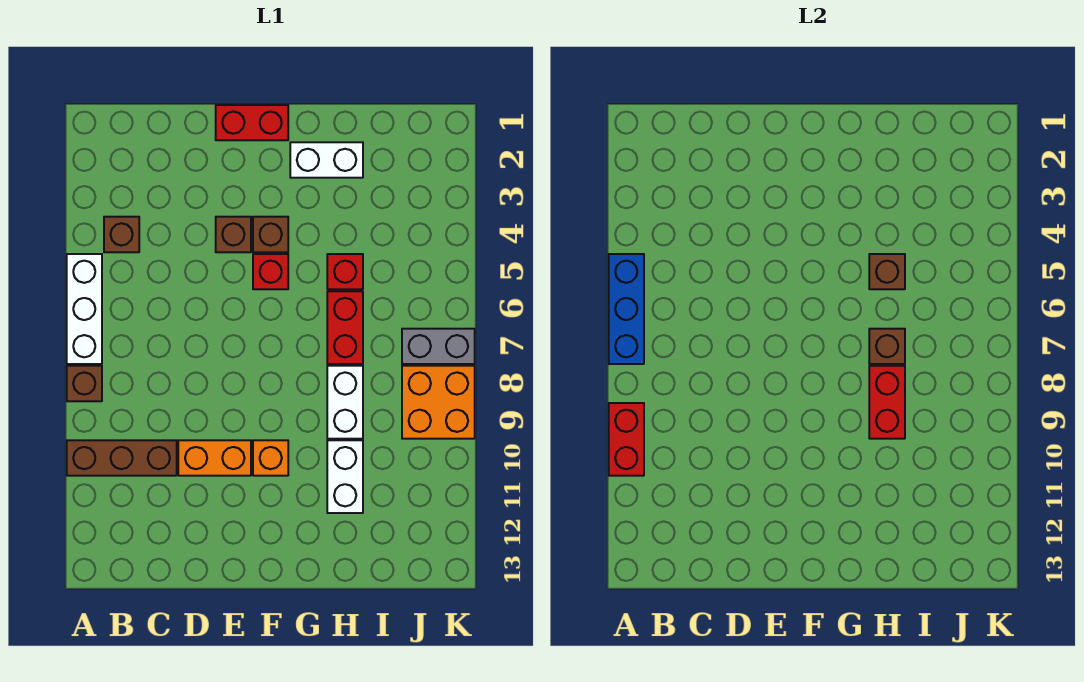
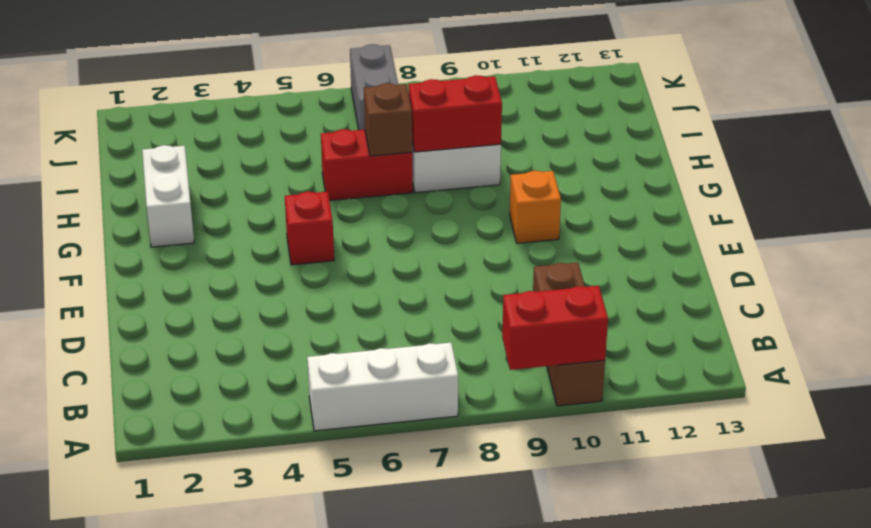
none -> brown brick A8 level 1
none -> brown brick B4 level 1
none -> orange brick D10:E10 level 1

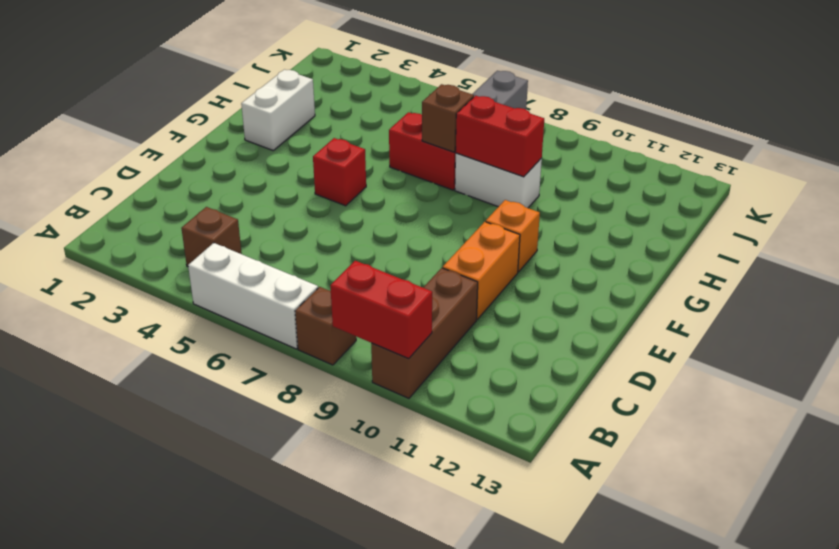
none -> red brick E1:F1 level 1
none -> brown brick E4 level 1
none -> brown brick F4 level 1

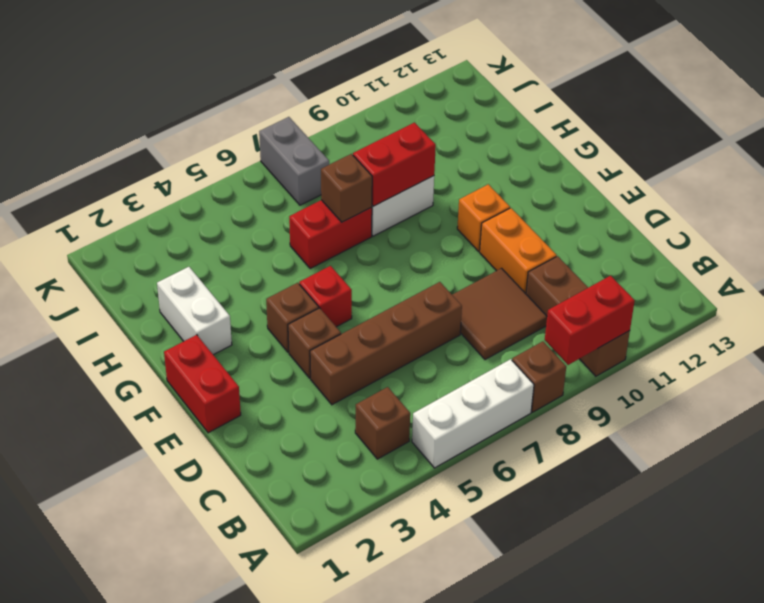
brown tile C8:D9 level 1 -> none
brown brick D4:D7 level 1 -> none
none -> red brick H5 level 1
none -> white brick H10:H11 level 1
none -> orange brick J8:K9 level 1

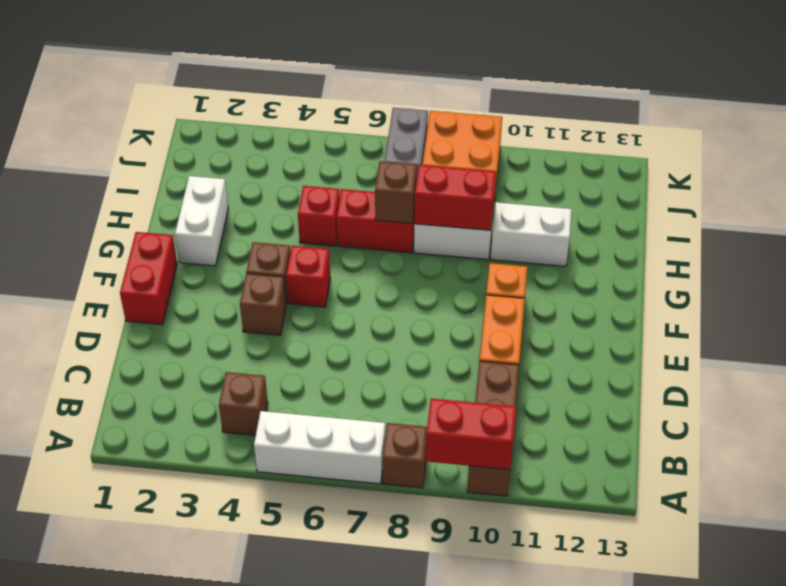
none -> blue brick A5:A7 level 2
none -> brown brick H5 level 2

